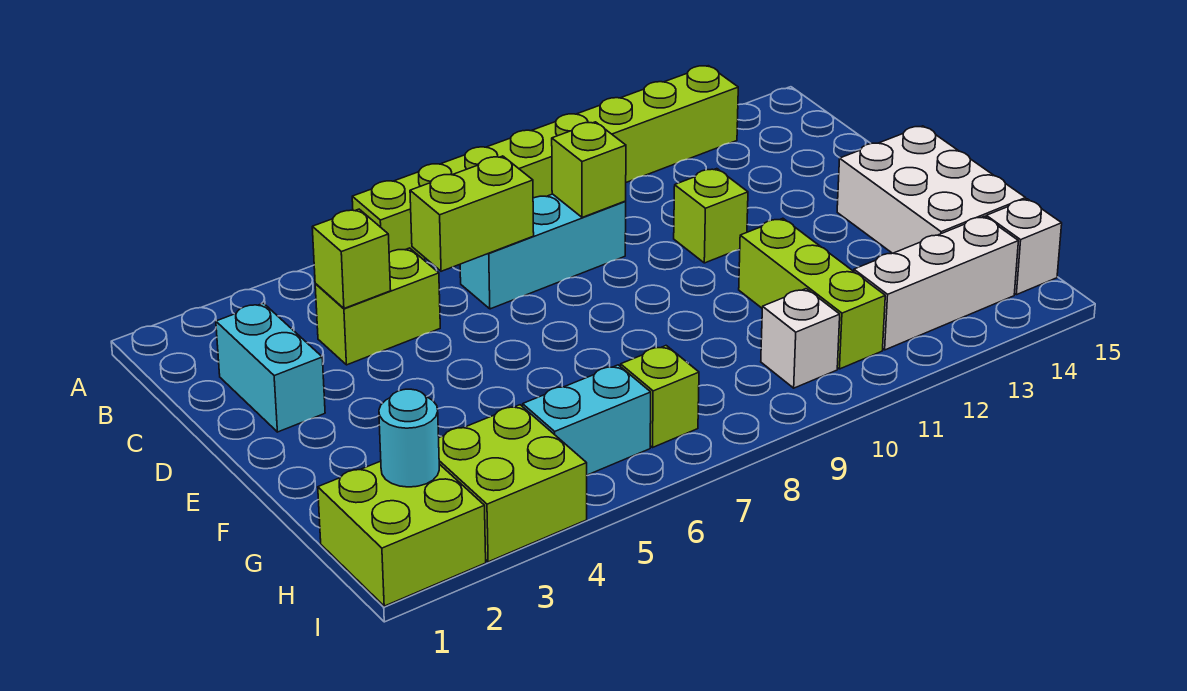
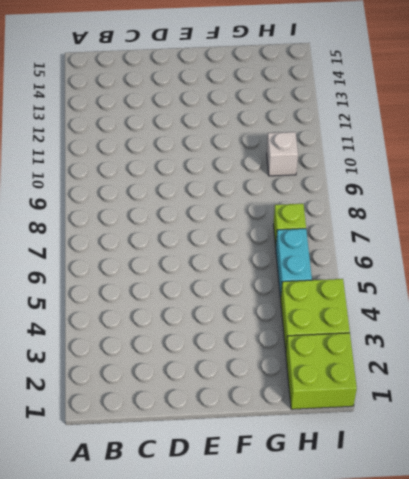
none -> lime brick A6:A13 level 1
none -> cyan brick C2:D2 level 1
none -> lime brick C4:C5 level 1

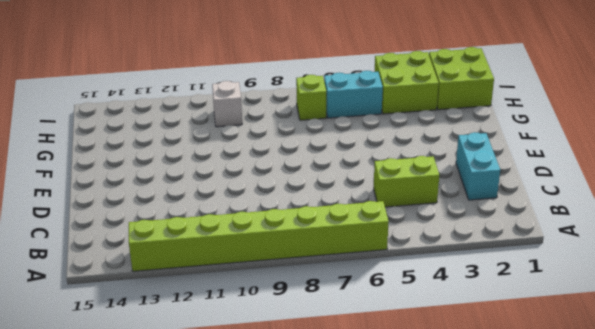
none -> cyan brick C7:C9 level 1
none -> lime brick D11 level 1
none -> white brick E14:G15 level 1

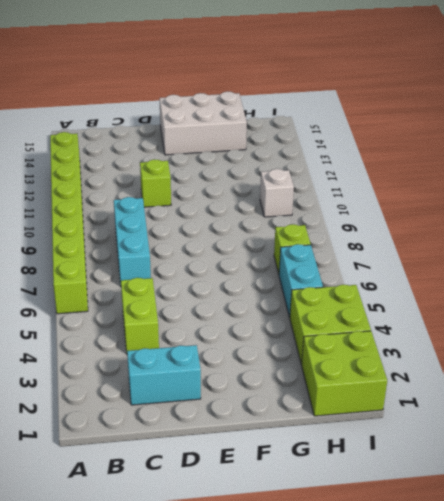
none -> lime brick F11:H11 level 1
none -> white brick H12:H14 level 1
none -> white brick H15 level 1

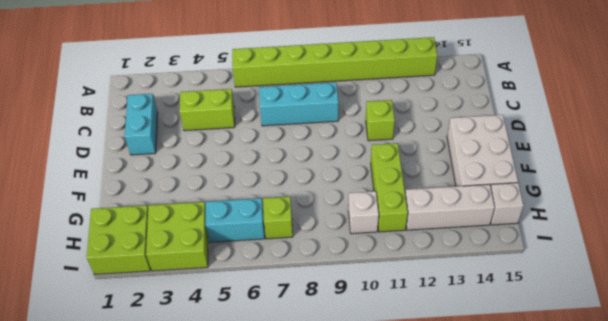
none -> lime brick C4 level 2
none -> lime brick C6:C7 level 2
none -> lime brick C9 level 2

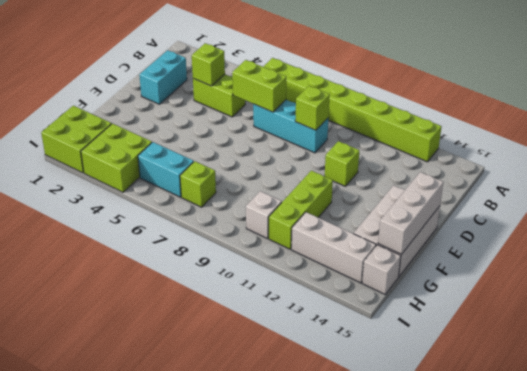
white brick E15:G15 level 2 -> none
none -> cyan round brick H2 level 2

